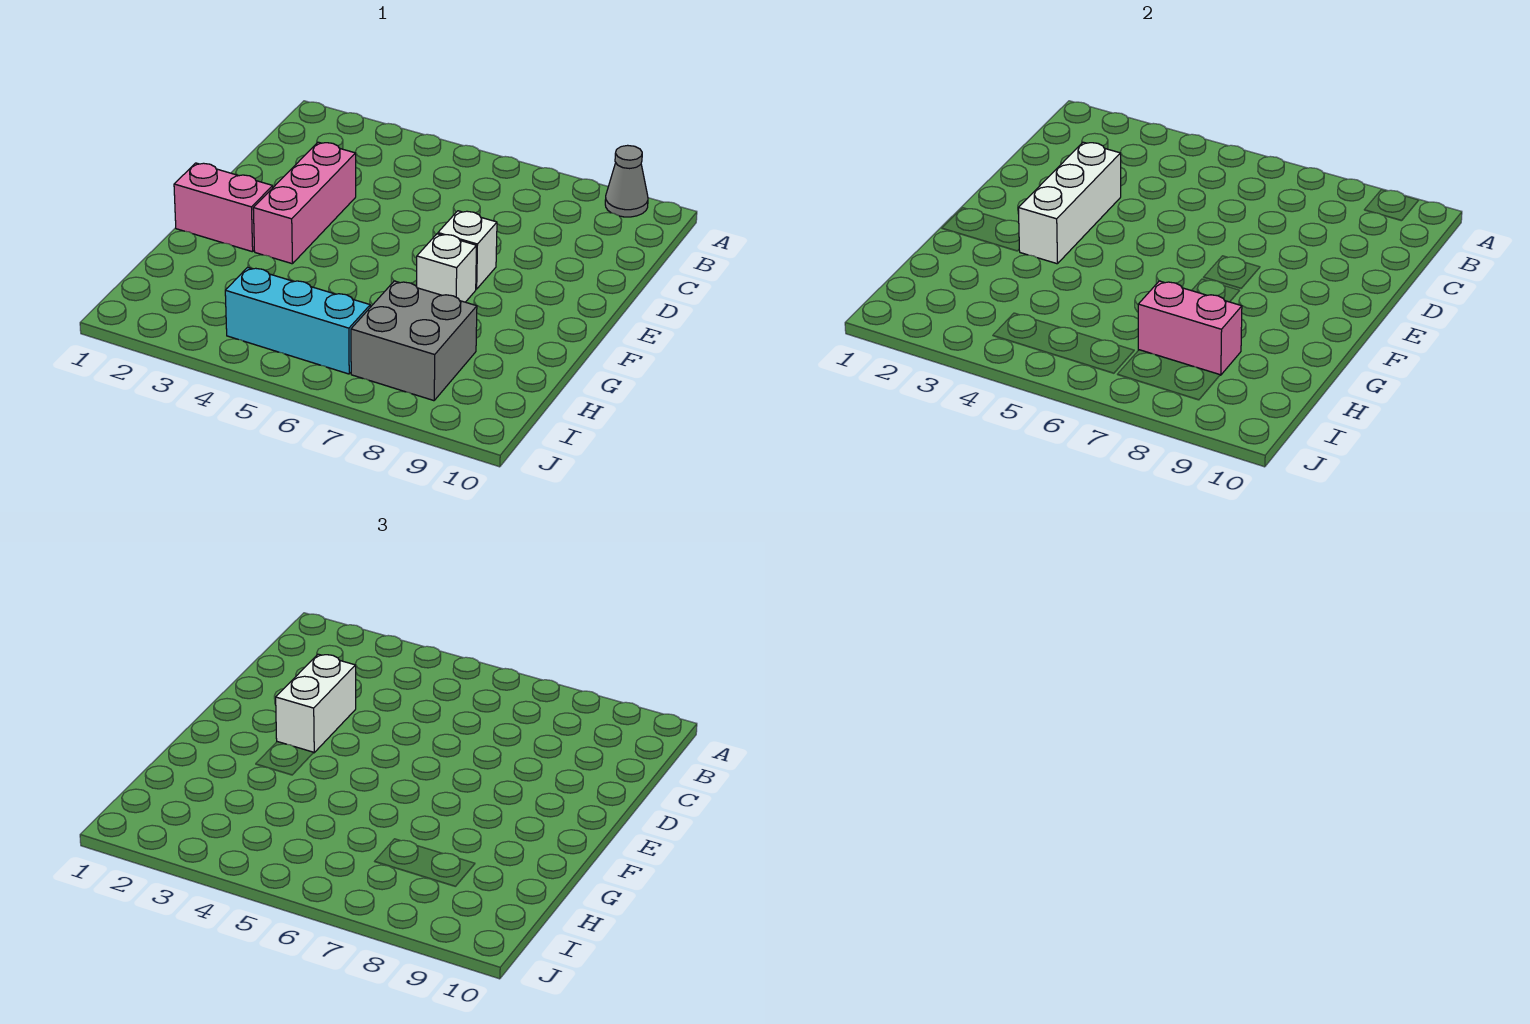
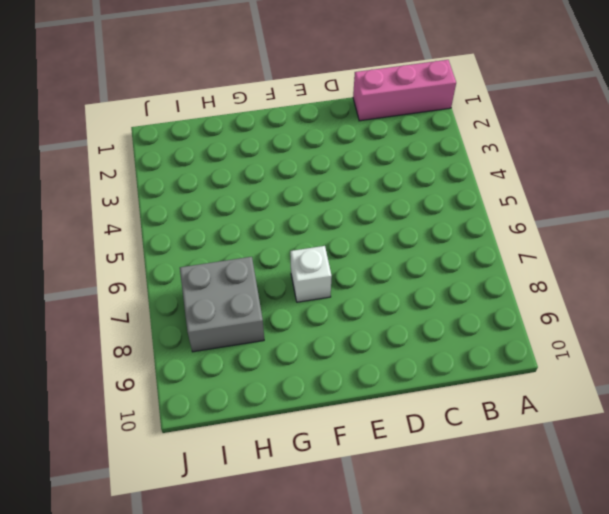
pink brick A1:C1 level 1 -> pink brick D3:F3 level 1
none -> grey cone A9 level 1
none -> white brick E7 level 1

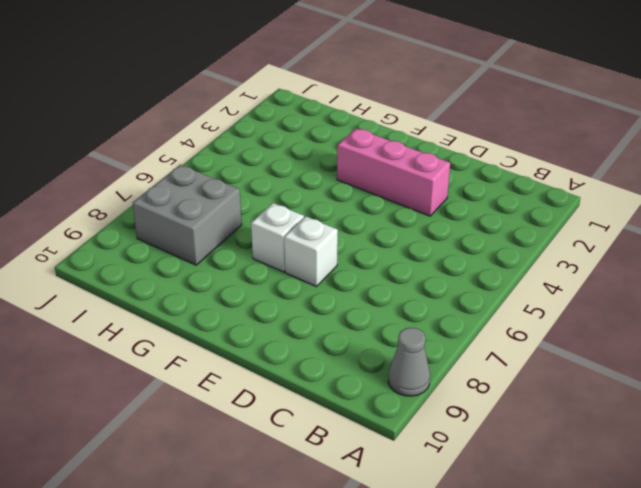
none -> pink brick F1:F2 level 1
none -> cyan brick I4:I6 level 1

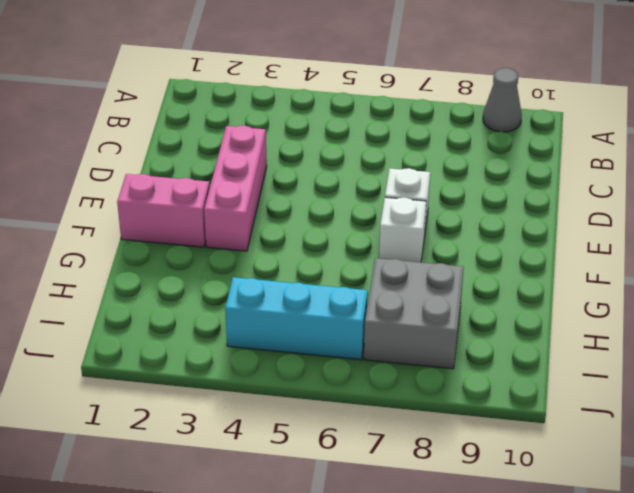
none -> white brick D3:F3 level 2
none -> pink brick H7:H8 level 2

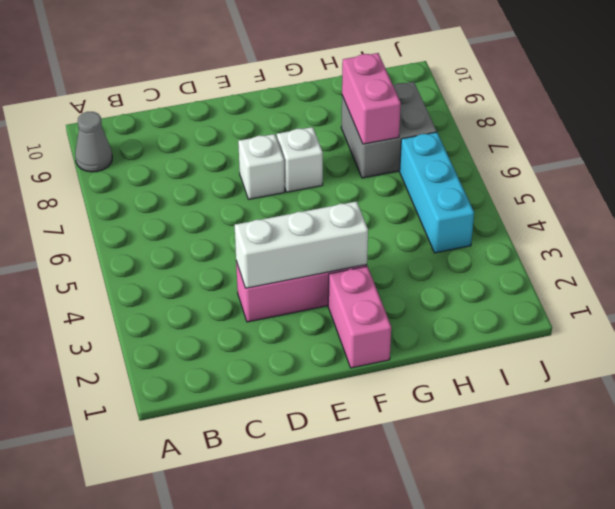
none -> white brick D3:E3 level 3

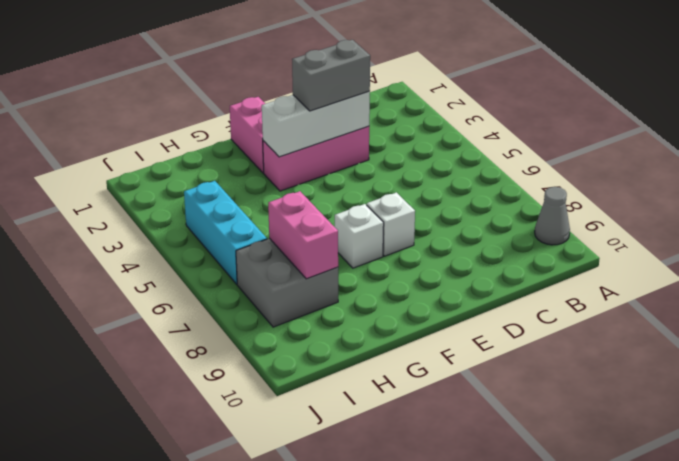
grey brick D3:E3 level 3 -> white brick D3:E3 level 3

